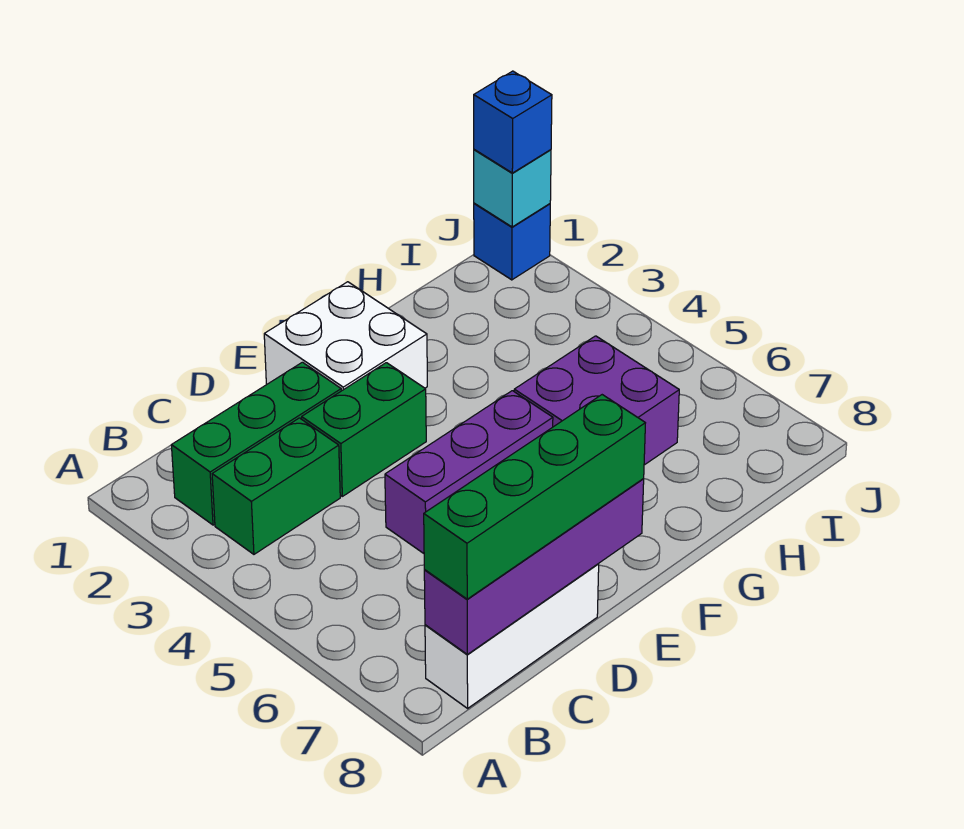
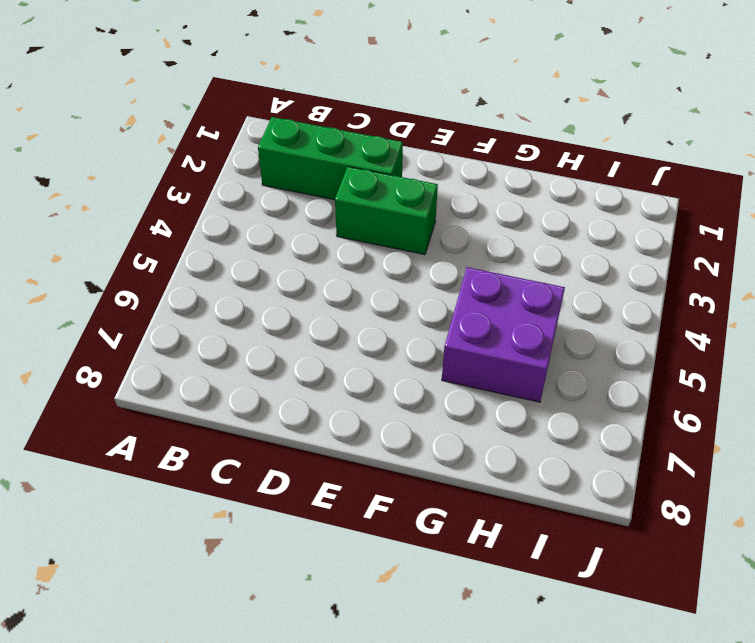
none -> green brick B3:C3 level 1
none -> white brick B8:D8 level 1
none -> purple brick D5:F5 level 1

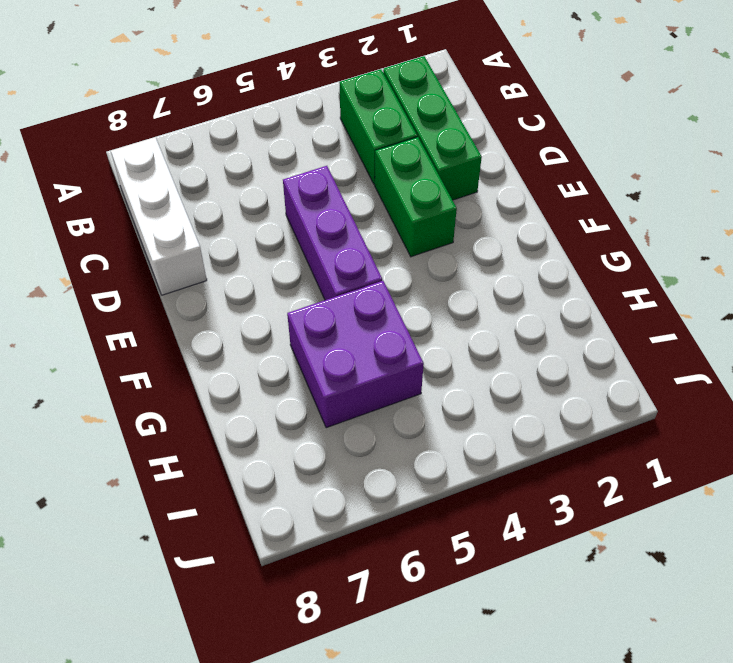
none -> white brick E1:F2 level 1
none -> blue brick J1 level 1
none -> purple brick B8:E8 level 2

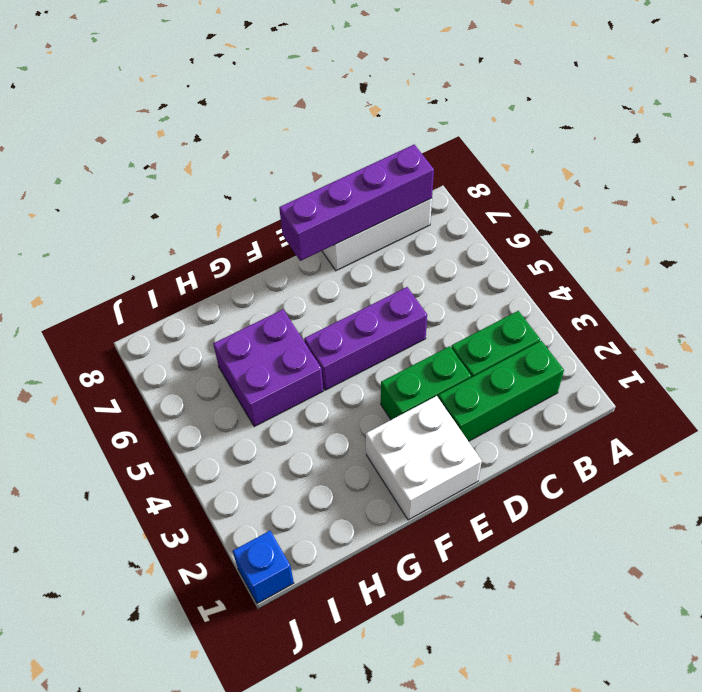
none -> cyan brick J1 level 2
none -> green brick B8:E8 level 3
none -> blue brick J1 level 3

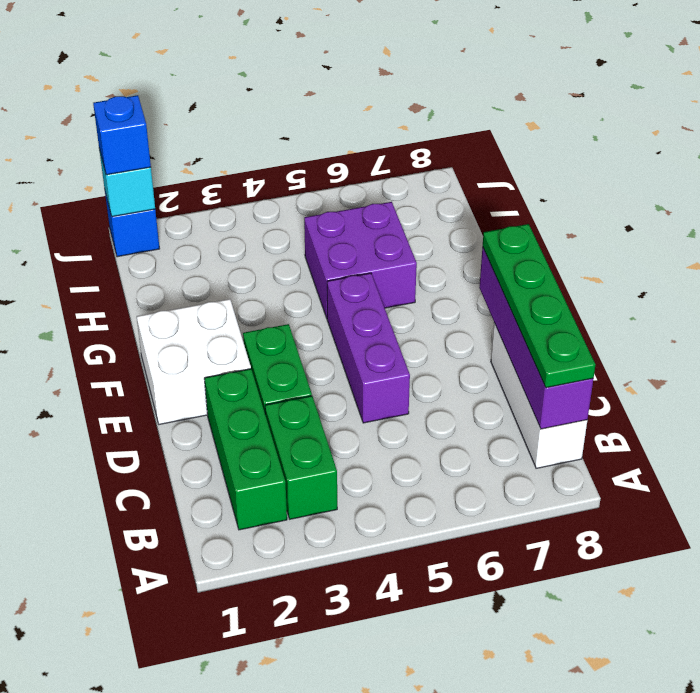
green plate B8:E8 level 3 -> green brick B8:E8 level 3

